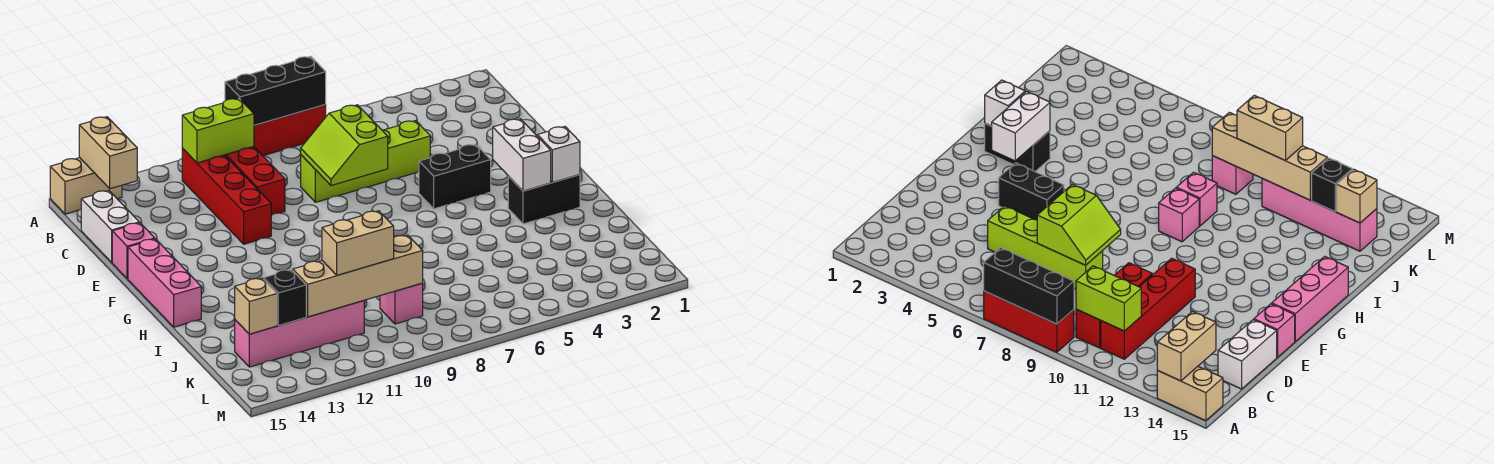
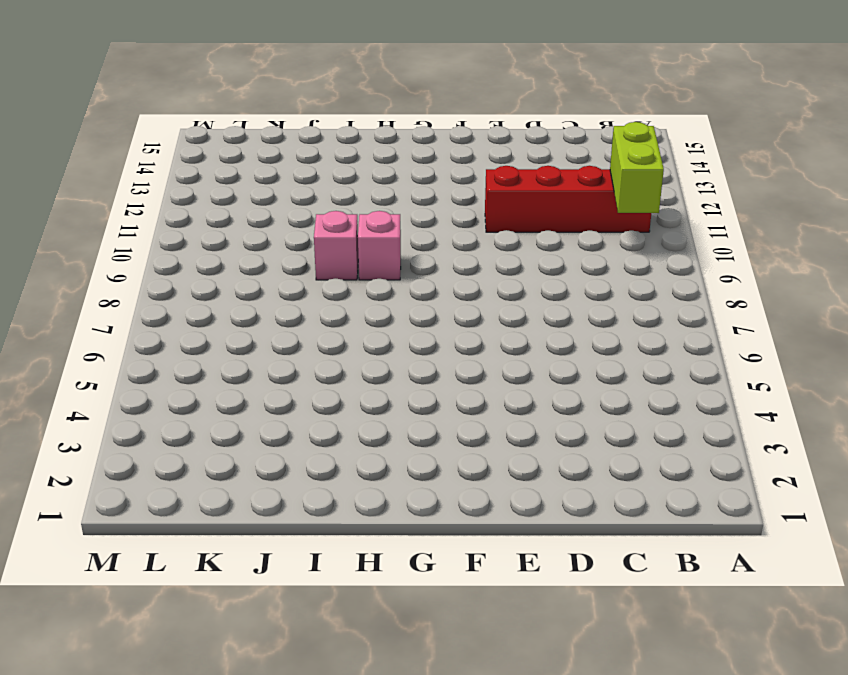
none -> red brick A7:A9 level 1
none -> tan brick A14:A15 level 1
none -> red brick B10:D10 level 1

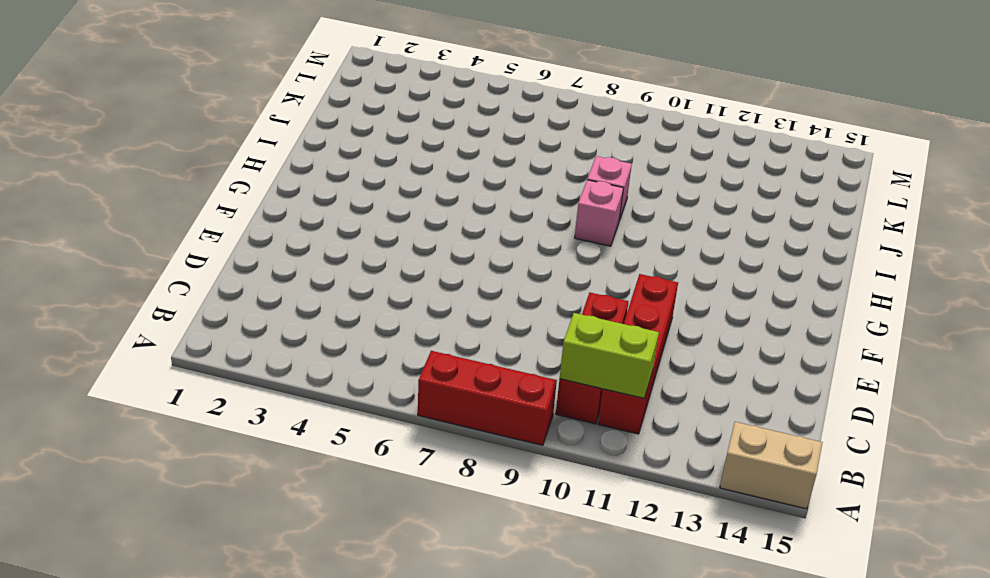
none -> white brick C15:D15 level 1
none -> lime brick D5:D8 level 1
none -> pink brick E15 level 1

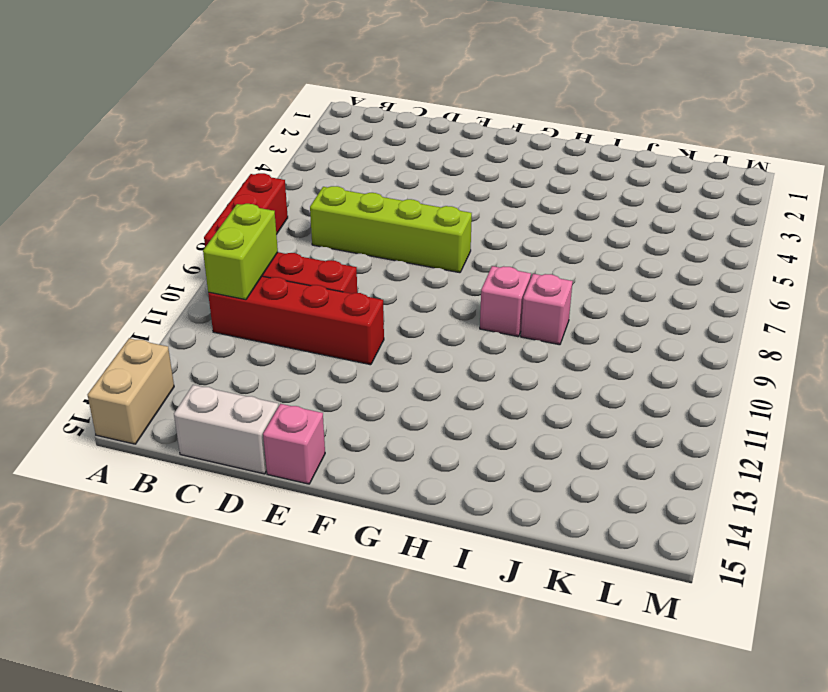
lime brick C7:F7 level 1 -> lime brick D5:D8 level 1
none -> black brick F4:F5 level 1
none -> pink brick F15:H15 level 1
none -> black brick H2:H3 level 1

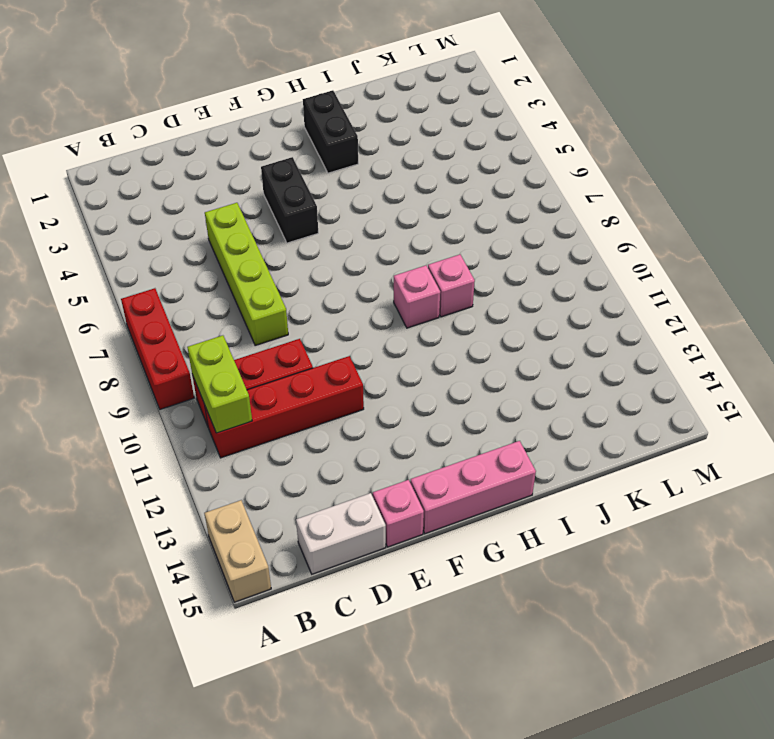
none -> pink brick K9 level 1
none -> pink brick K11:K14 level 1
none -> black brick A7:A9 level 2

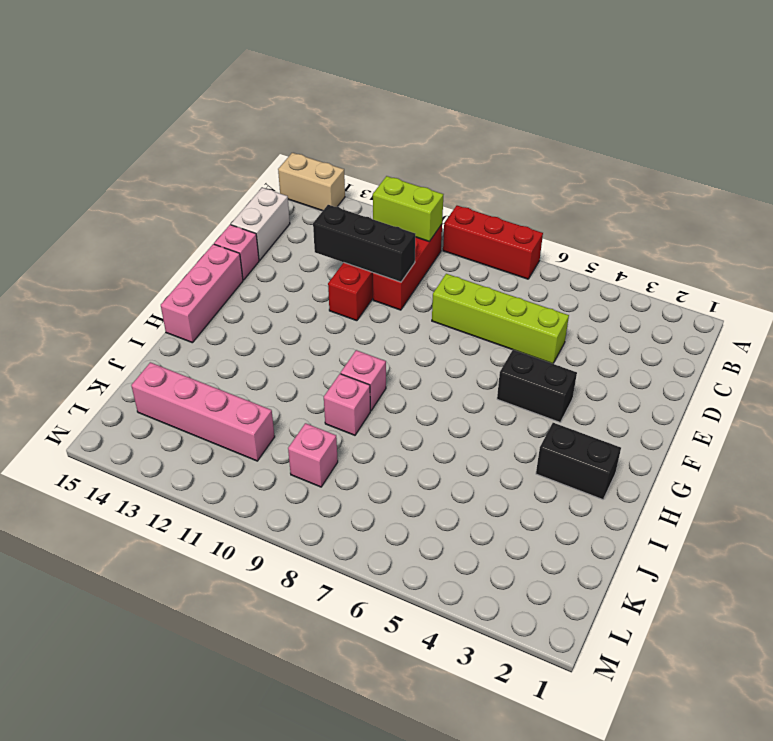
black brick D10:D12 level 2 -> black brick A7:A9 level 2
none -> tan brick A14:B14 level 2
none -> lime slope D7:E8 level 2 top 7
none -> white brick G3:H3 level 2

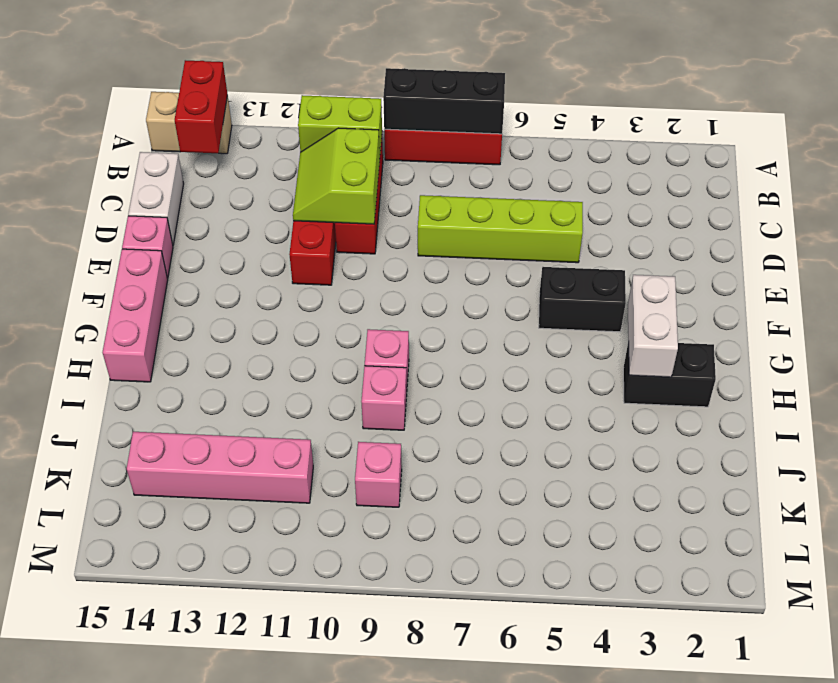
red brick A14:B14 level 2 -> tan brick A14:B14 level 2
lime slope C10:D11 level 2 top 10 -> lime slope D7:E8 level 2 top 7
none -> white brick H2 level 2
none -> tan brick K9:K12 level 2
none -> black brick K13 level 2

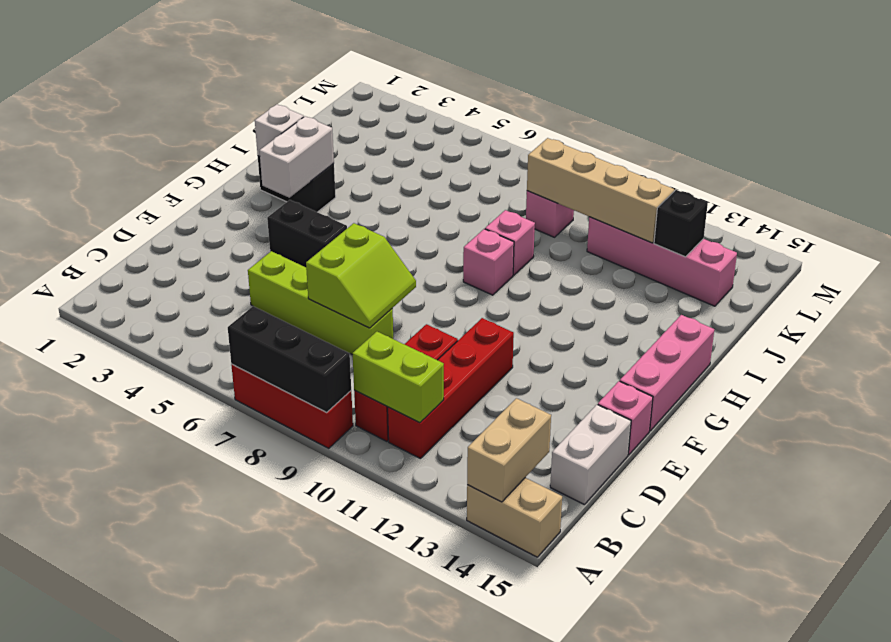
none -> tan brick K14 level 2
none -> tan brick K10:K11 level 3

